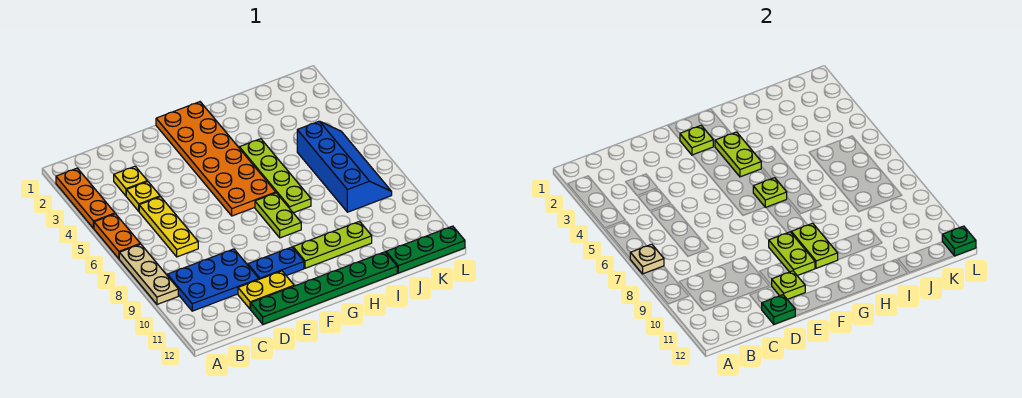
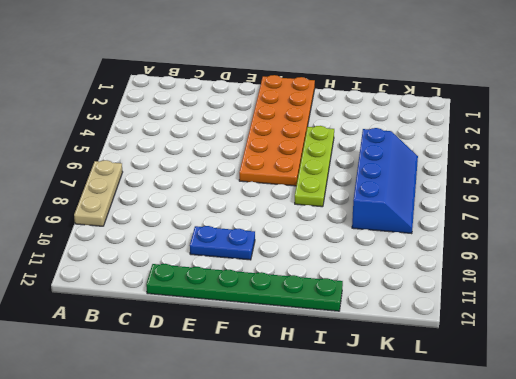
none -> orange plate A2:A4 level 1
none -> orange plate A5:A6 level 1
none -> blue plate B9:D10 level 1

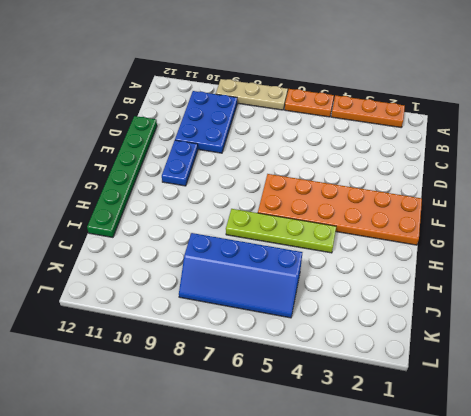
none -> yellow plate C3 level 1
none -> yellow plate C4 level 1
none -> yellow plate C5:C7 level 1

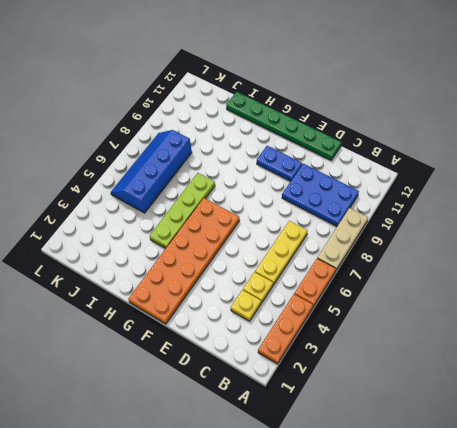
none -> yellow plate D11:E11 level 1
none -> lime plate G7:G8 level 1
none -> lime plate G10:I10 level 1

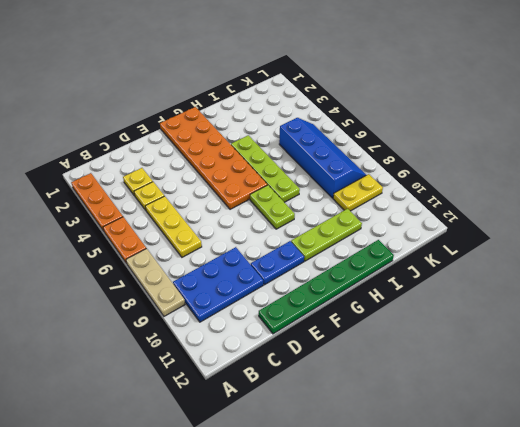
yellow plate J9:K9 level 1 -> yellow plate D11:E11 level 1
none -> green plate J12:L12 level 1
none -> tan plate A7 level 2
none -> green plate D12 level 2

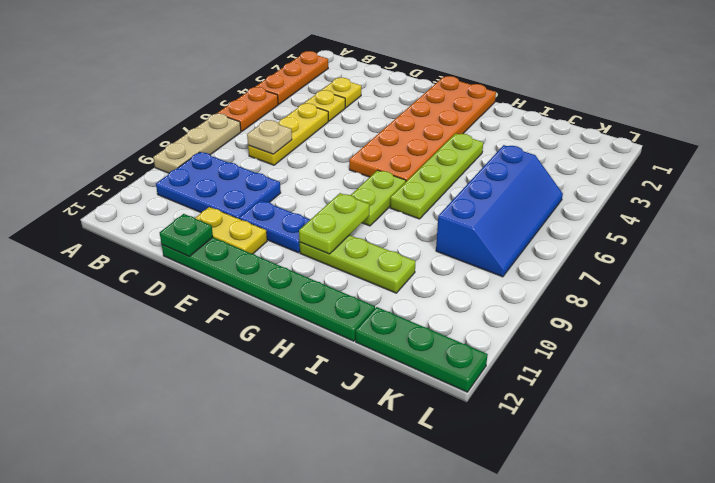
tan plate C7 level 2 -> tan plate A7 level 2
none -> lime plate E11 level 2
none -> lime plate F2 level 2
none -> lime plate F9:F10 level 2

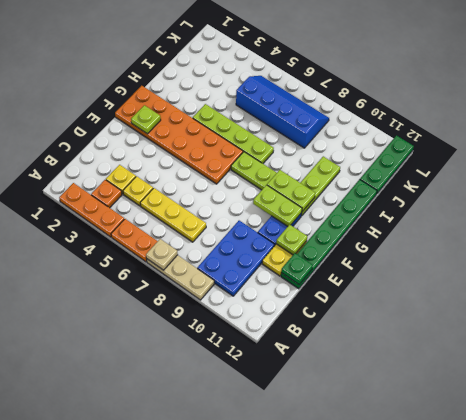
orange plate B3 level 1 -> none
none -> lime plate G3:G4 level 2
none -> lime plate G6 level 2
none -> green plate L12 level 2

